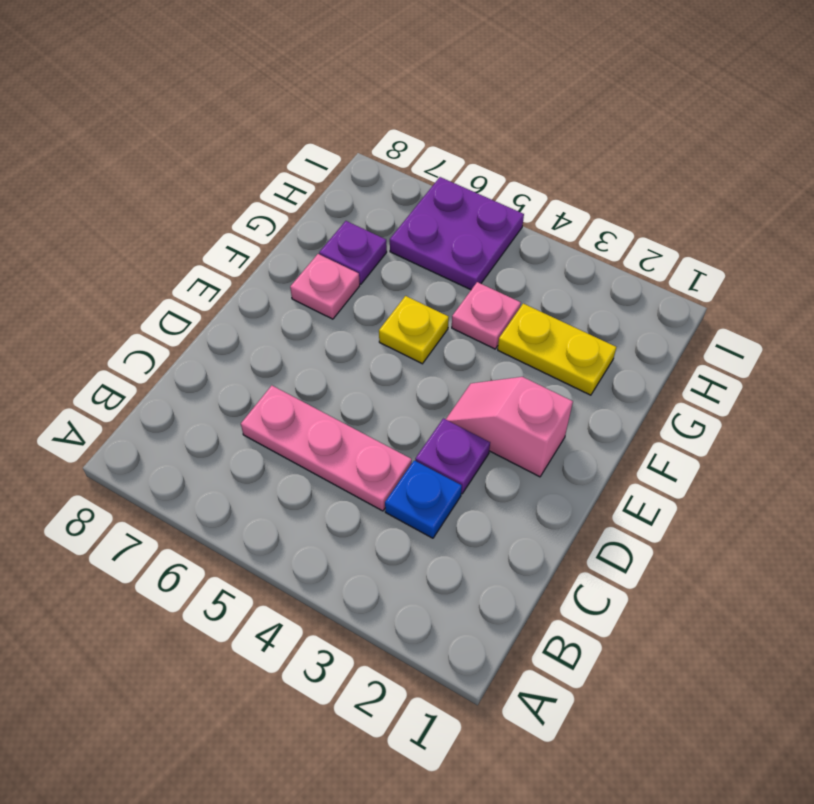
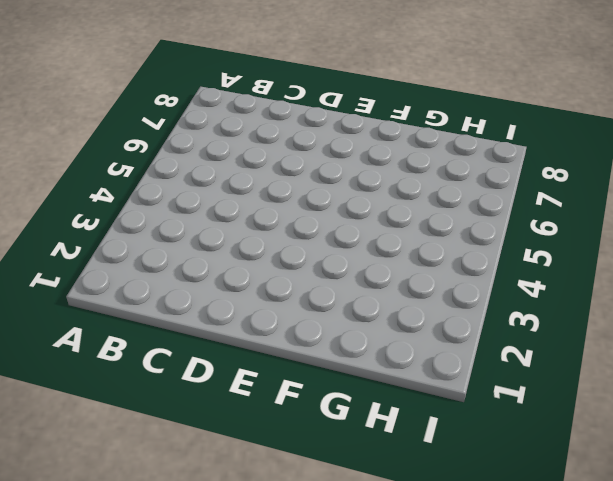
none -> blue plate C3 level 1
none -> pink plate C4:C6 level 1

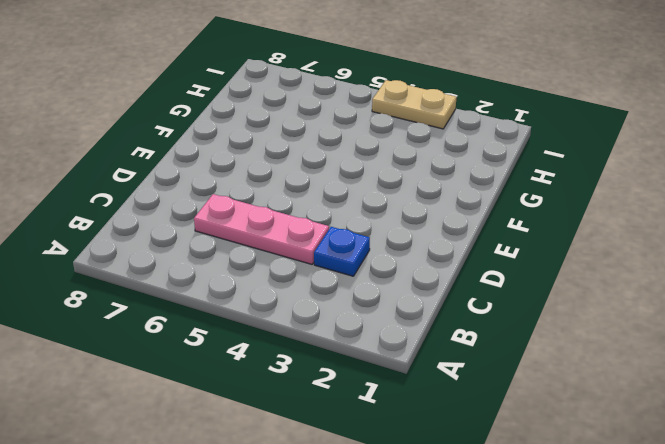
tan plate I3:I4 level 1 -> none
none -> purple plate D3 level 1
none -> pink slope E2:E3 level 1 top 2

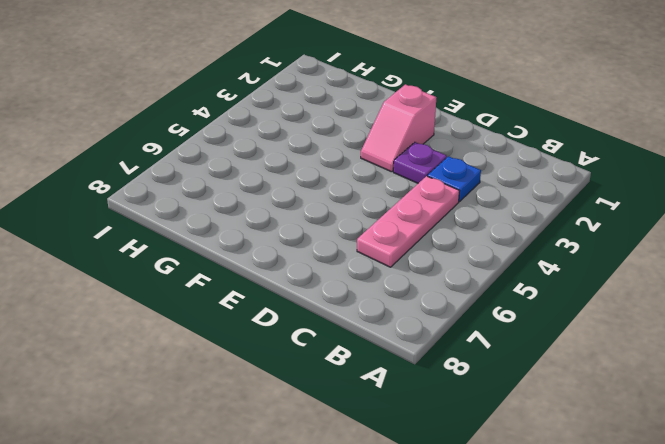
none -> yellow plate F5 level 1
none -> pink plate F7 level 1

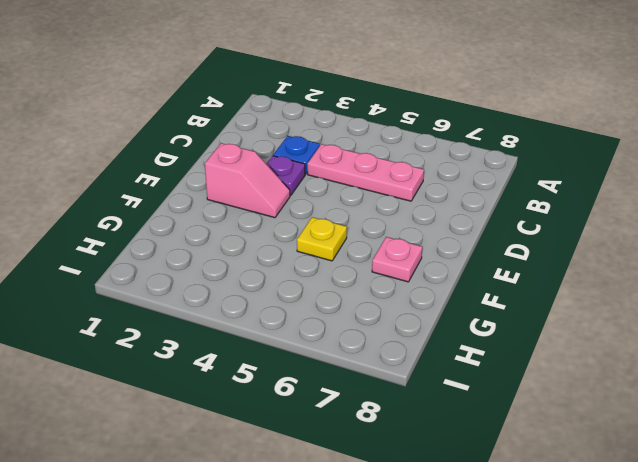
none -> yellow plate G2:G3 level 1
none -> pink plate G4 level 1

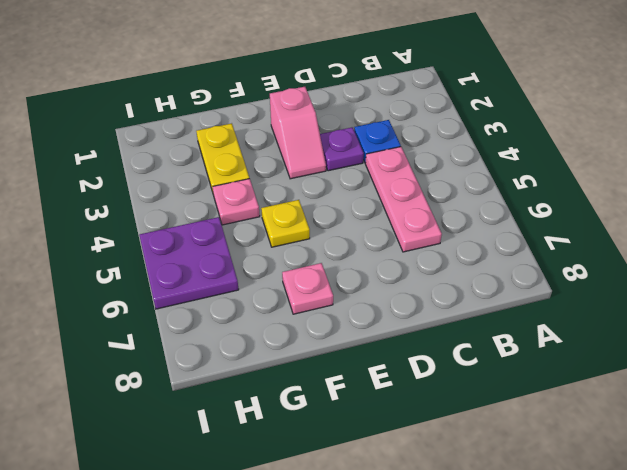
none -> purple plate G7 level 1

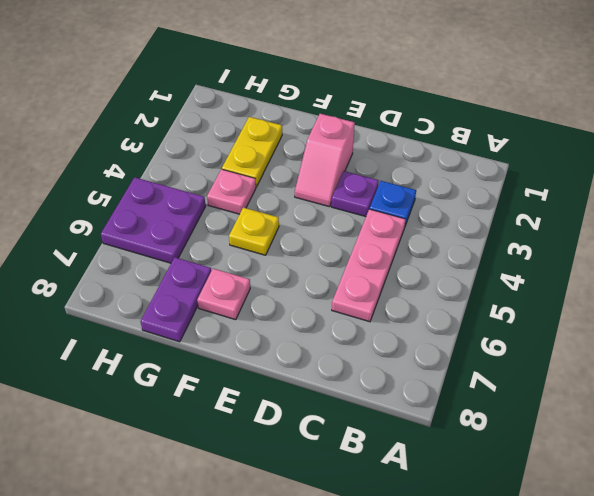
purple plate G7:G8 level 1 -> purple plate G7 level 1

